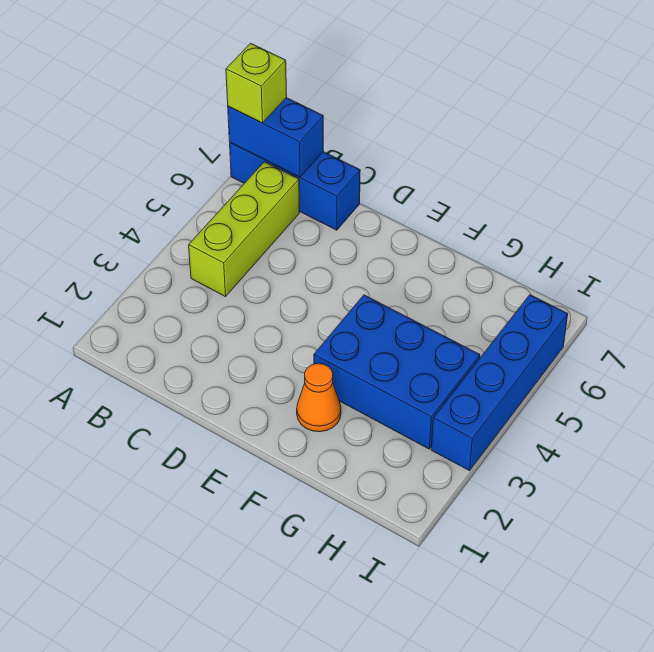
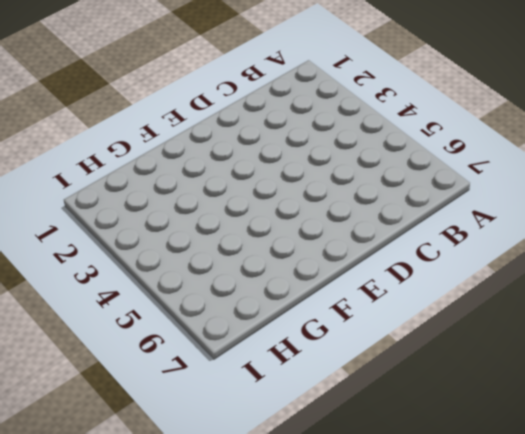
none -> blue brick A7:C7 level 1
none -> lime brick B4:B6 level 1

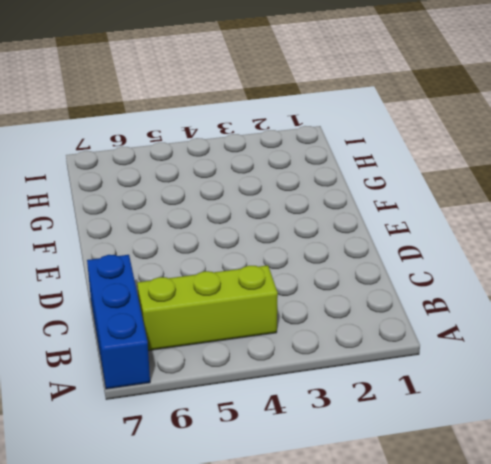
none -> orange cone F2 level 1
none -> blue brick F3:H4 level 1

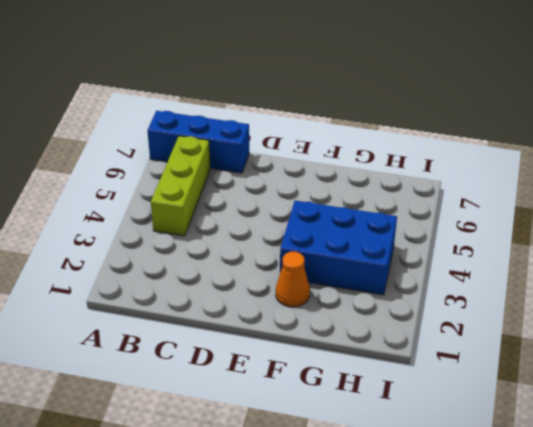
none -> blue brick I3:I6 level 1
none -> blue brick A7:B7 level 2

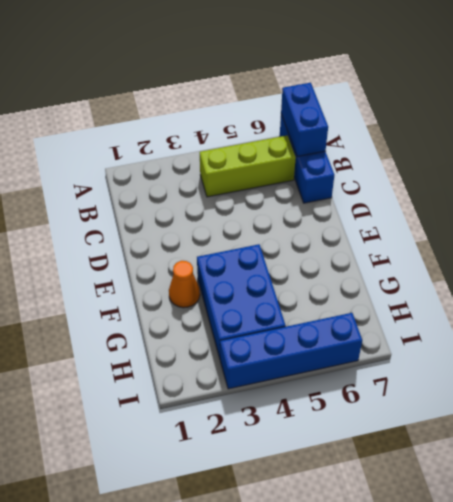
none -> lime brick A7 level 3

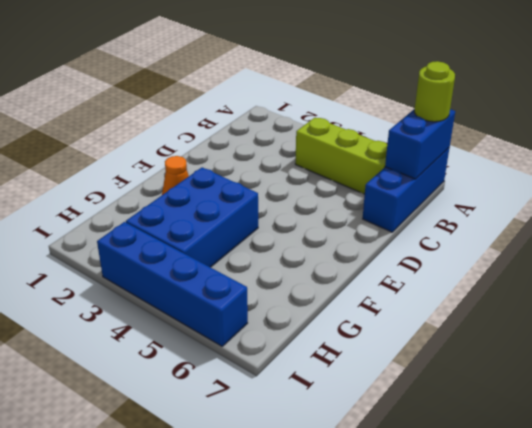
lime round brick A7 level 3 -> lime brick A7 level 3

